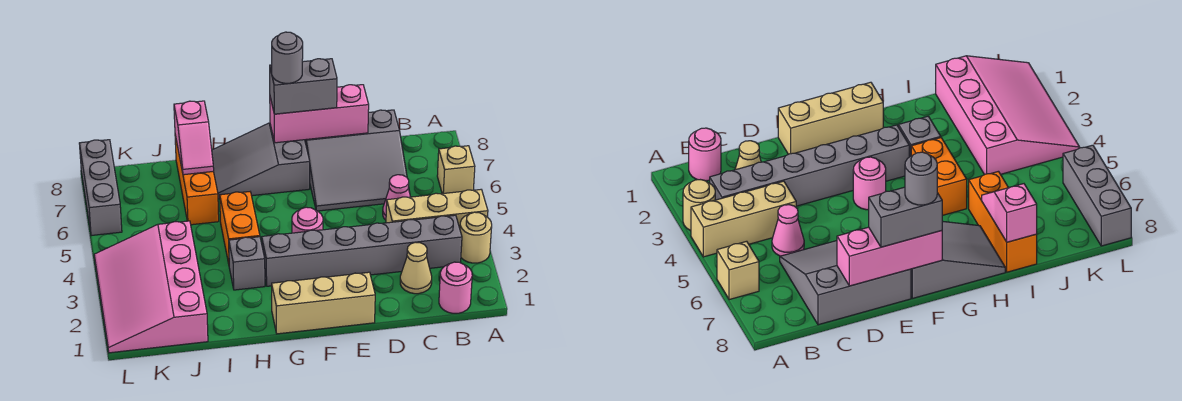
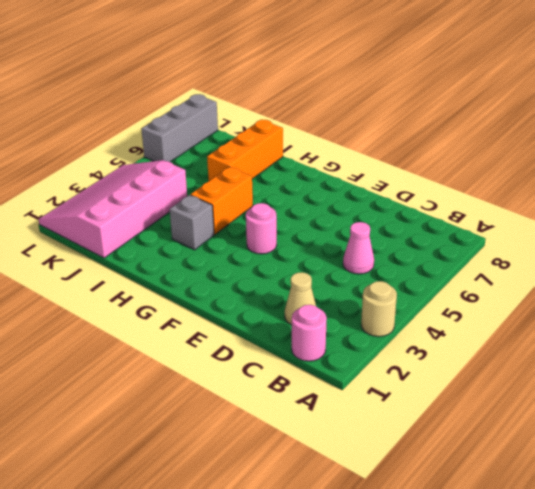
none -> tan brick A4:C4 level 1
none -> tan brick A6 level 1
none -> grey brick B3:G3 level 1

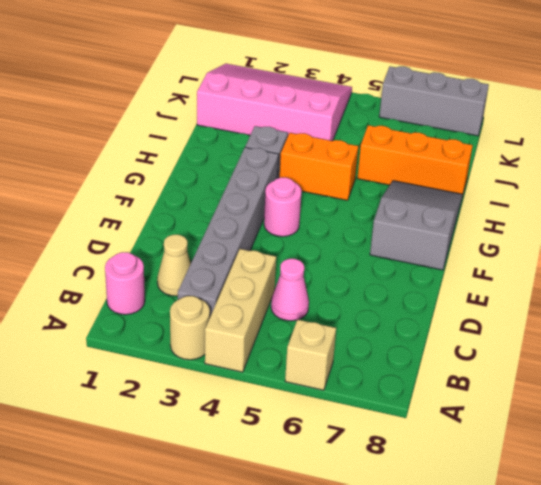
none -> grey slope C6:E8 level 1 top 8
none -> tan brick E1:G1 level 1
none -> pink brick D8:F8 level 2

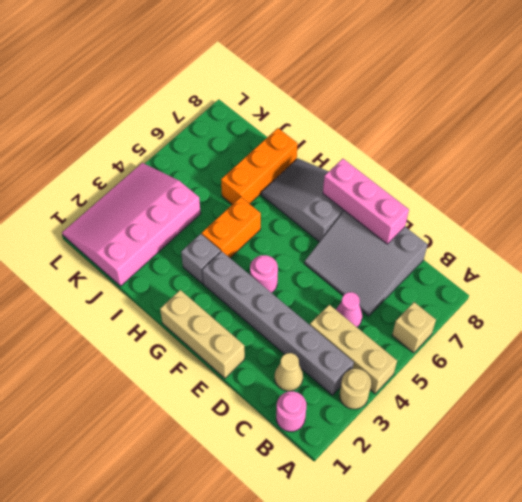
none -> grey brick L6:L8 level 1
none -> pink slope I7:I8 level 2 top 8
none -> grey brick E8:F8 level 3

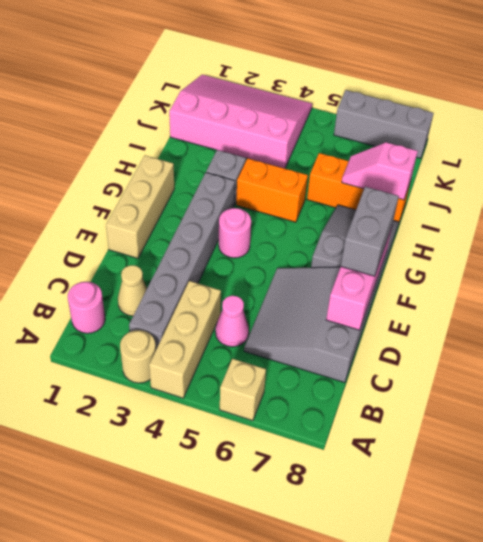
none -> grey round brick F8 level 4

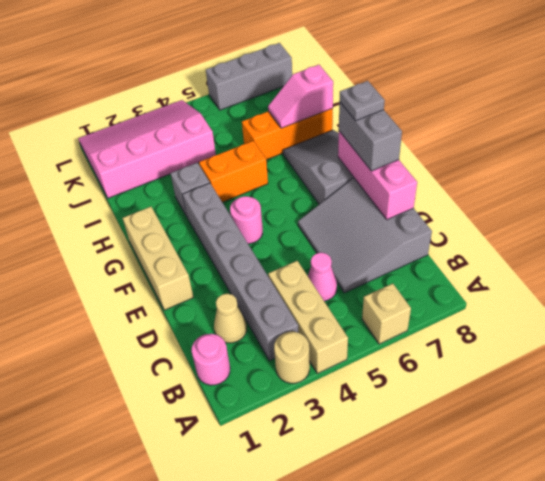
grey plate F8 level 4 -> grey round brick F8 level 4

